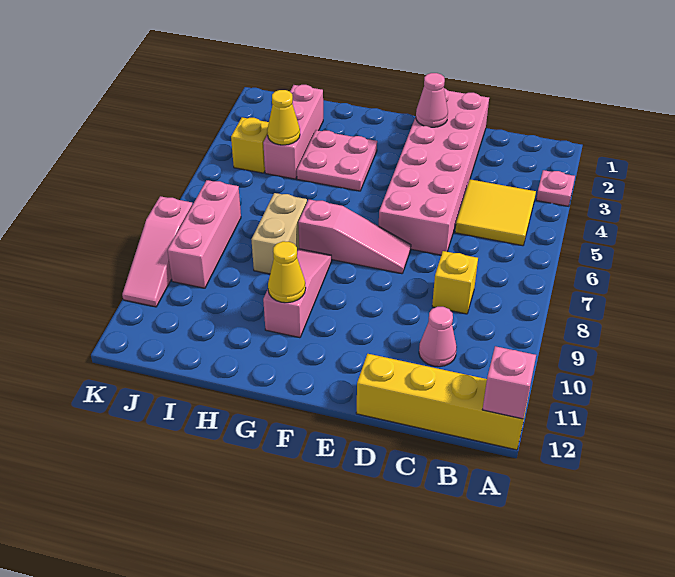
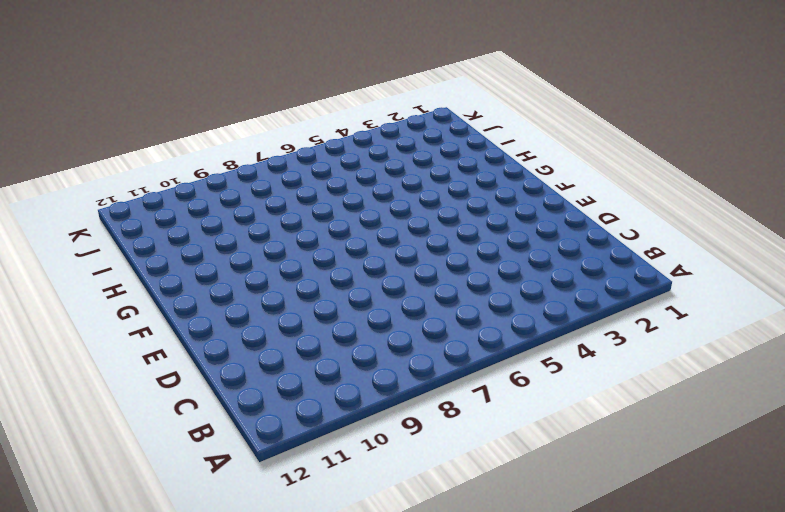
none -> pink plate A3 level 1
none -> yellow brick A12:D12 level 1
none -> yellow tile B4:C5 level 1

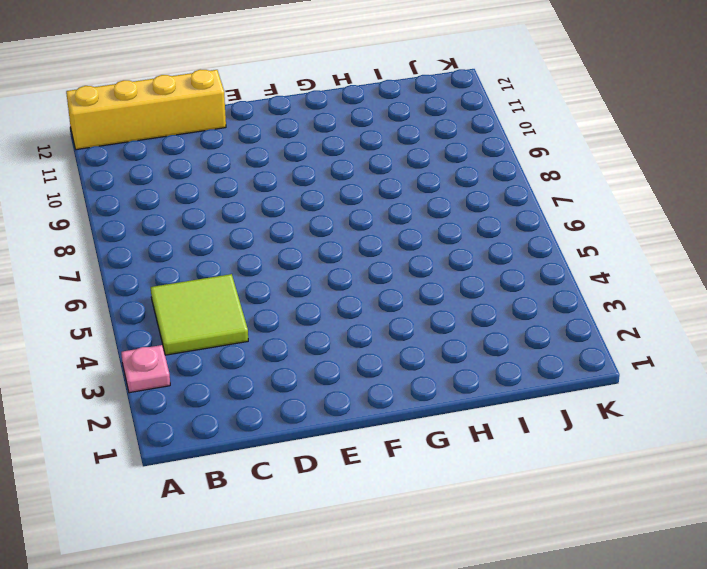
lime tile B4:C5 level 1 -> yellow tile B4:C5 level 1
none -> yellow brick C8 level 1
none -> pink cone C10 level 1
none -> pink brick D1:E6 level 1

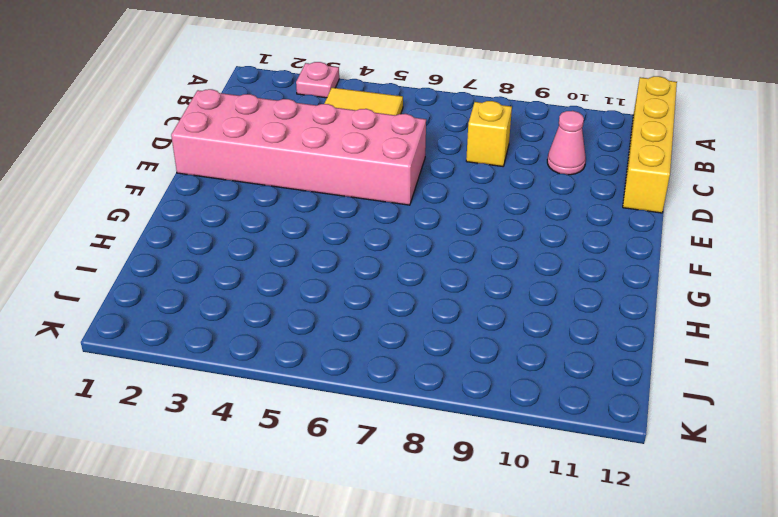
none -> pink slope E7:G7 level 1 top G
none -> pink plate G3:H4 level 1
none -> pink slope G8:G10 level 1 top 10

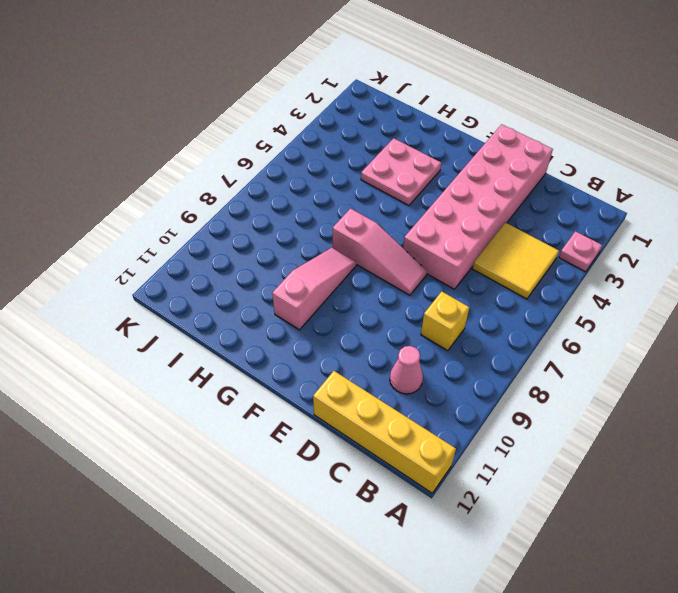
none -> tan brick H7:H8 level 1
none -> pink brick I2:I4 level 1
none -> yellow brick J4 level 1

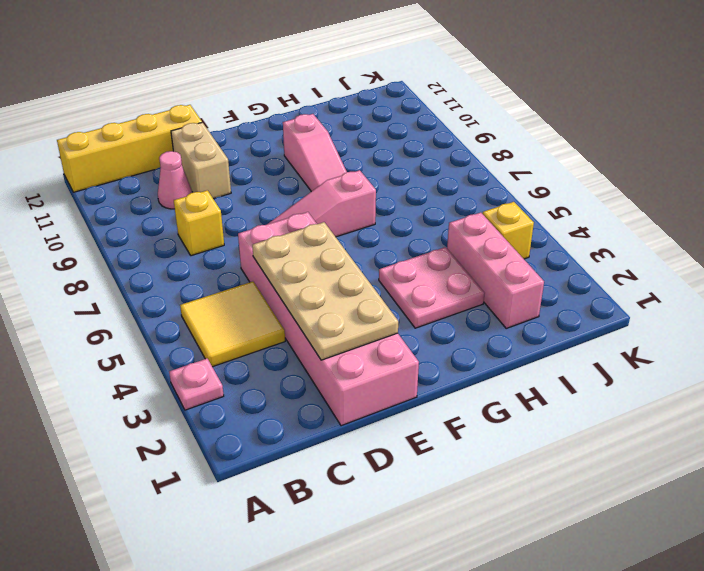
tan plate D2:E5 level 2 -> pink cone E2 level 2
tan brick D10:D11 level 1 -> tan brick H7:H8 level 1
none -> pink brick J7:J9 level 1
none -> pink slope K8:K10 level 1 top 8
none -> pink brick A12 level 2

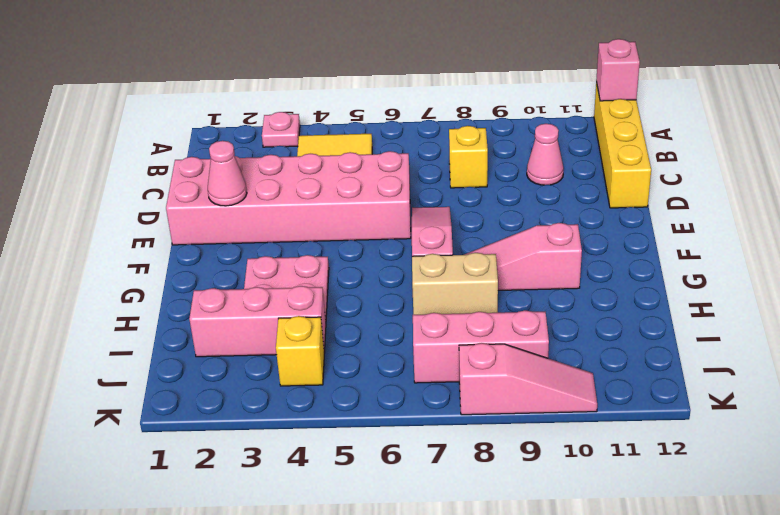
none -> yellow cone G10 level 2
none -> yellow cone I4 level 2

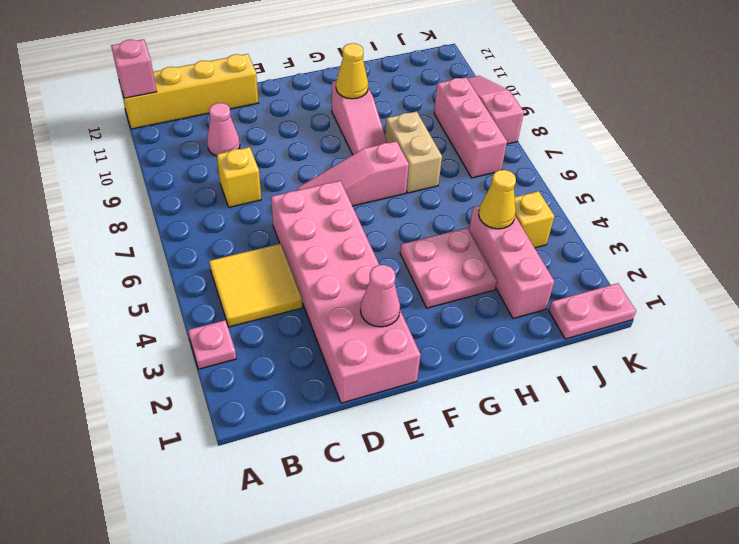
pink plate J1:K1 level 1 -> none

